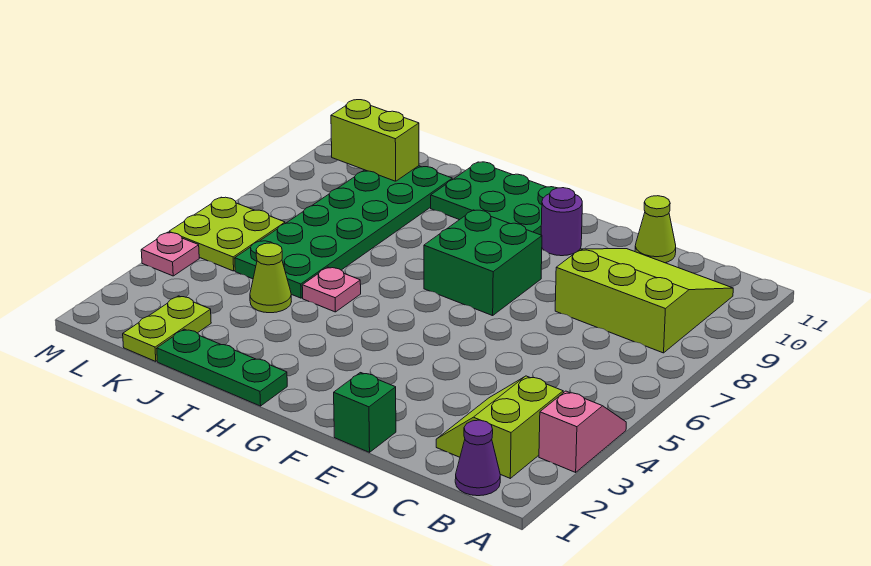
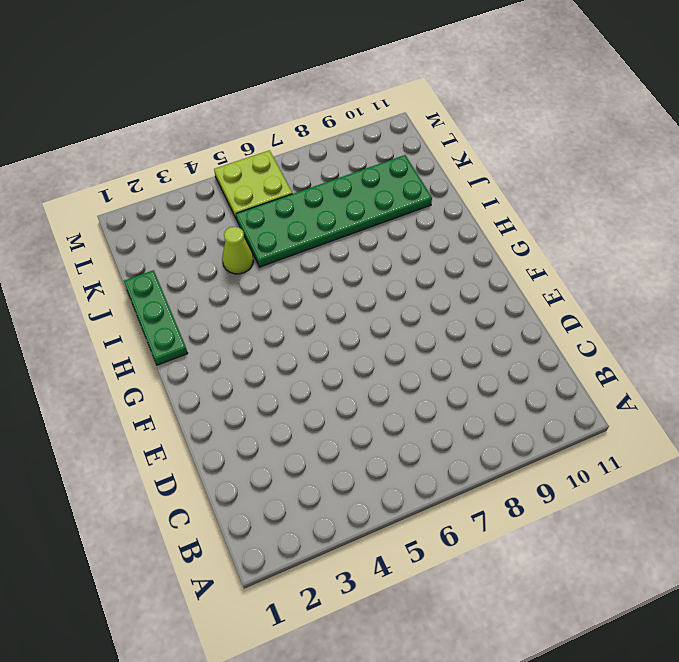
none -> pink slope A3:A4 level 1 top 3
none -> purple cone B1 level 1
none -> lime slope B2:C3 level 1 top B

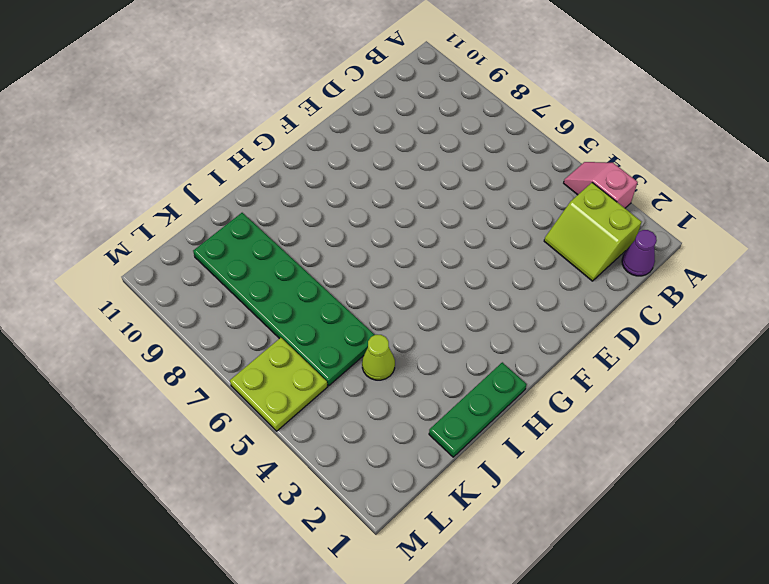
none -> lime slope B8:D10 level 1 top 8
none -> lime cone D11 level 1
none -> green brick E1 level 1

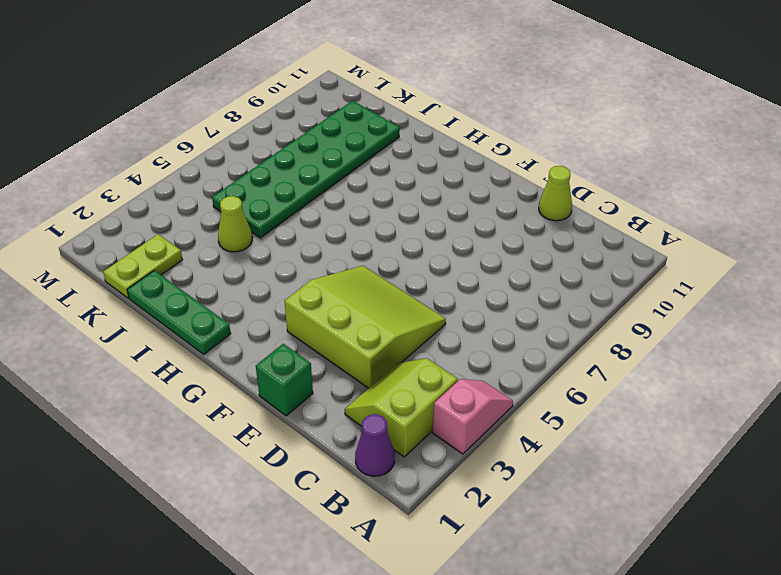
lime slope D3:F5 level 1 top 3 -> lime slope B8:D10 level 1 top 8
none -> green brick F7:G8 level 1
none -> purple round brick F10 level 1
none -> green plate G10:I11 level 1

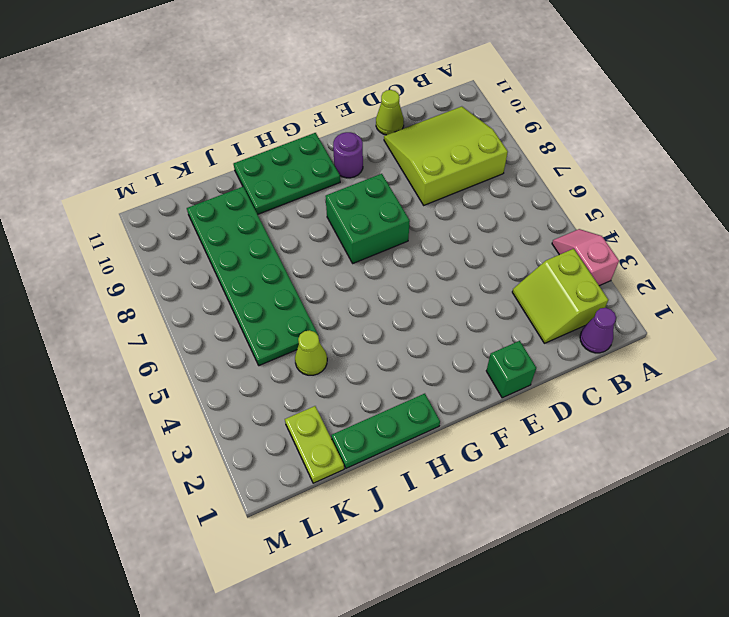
none -> pink plate I5 level 1
none -> lime plate L5:M6 level 1
none -> pink plate M4 level 1

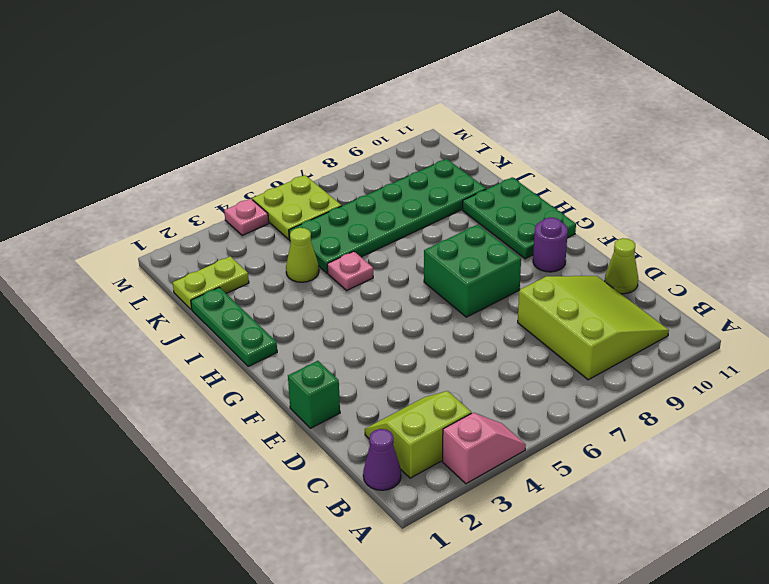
none -> lime brick K10:L10 level 2

